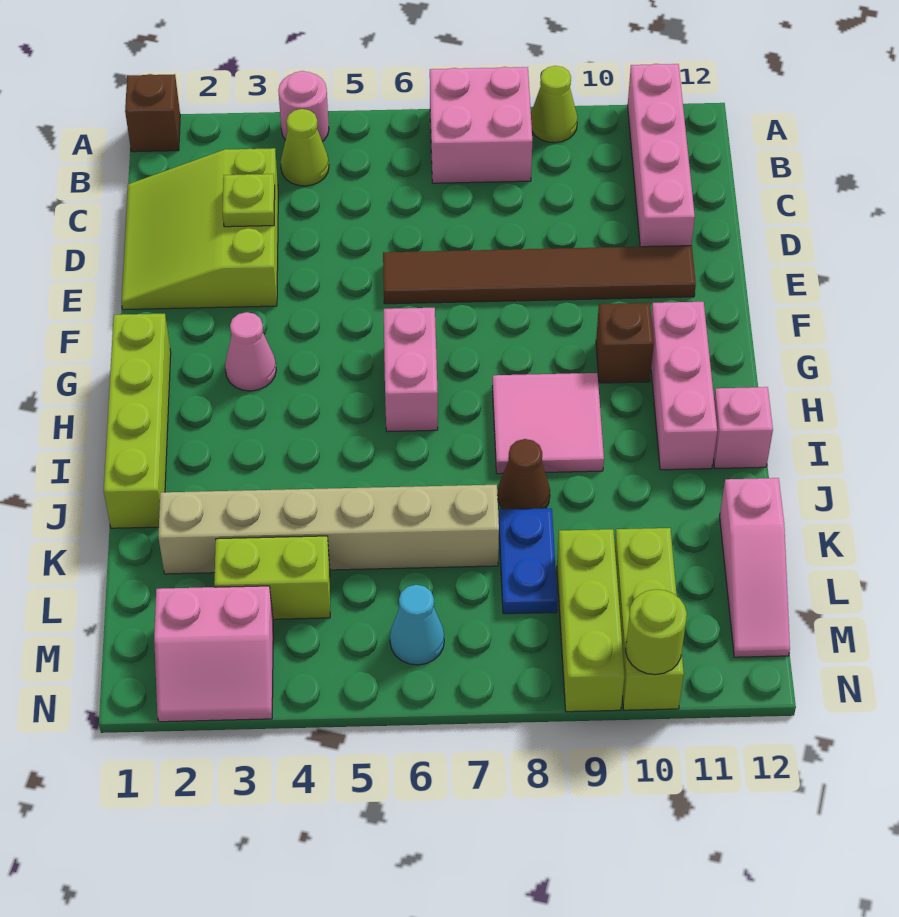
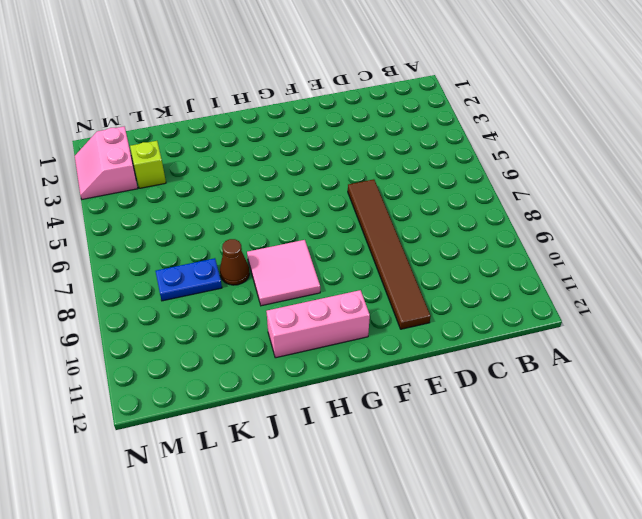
lime brick L3 level 1 -> lime brick L3:L4 level 1
none -> brown brick A1 level 1
none -> pink round brick A4 level 1
none -> pink brick A7:B8 level 1

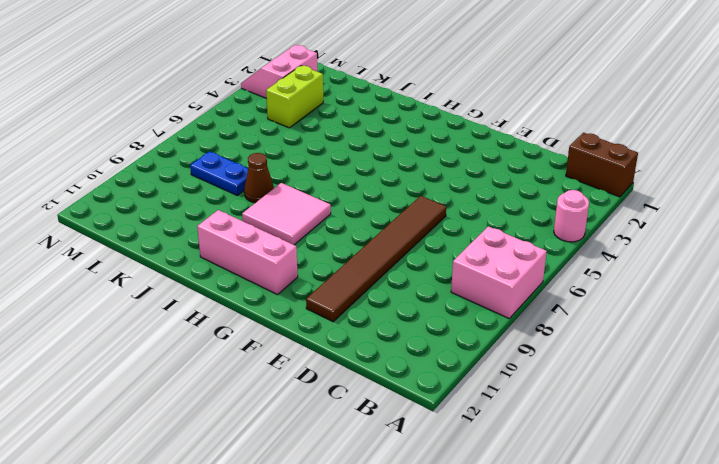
brown brick A1:B1 level 1 -> brown brick A1 level 1
none -> lime cone A9 level 1
none -> pink brick A11:D11 level 1
none -> lime cone B4 level 1

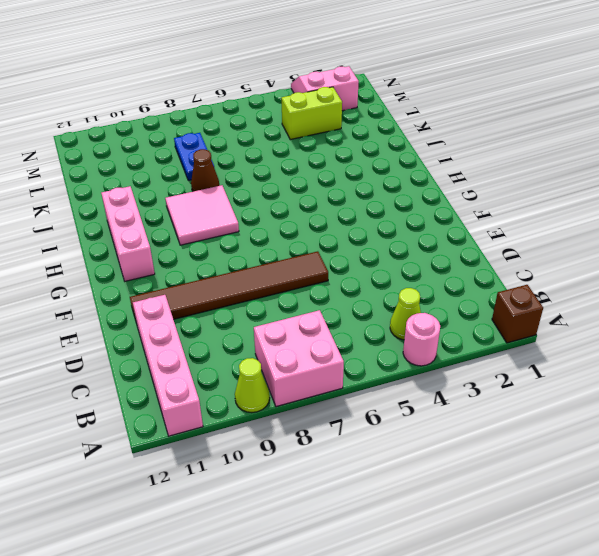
none -> lime slope C1:E3 level 1 top 3
none -> lime brick G1:J1 level 1
none -> pink cone G3 level 1

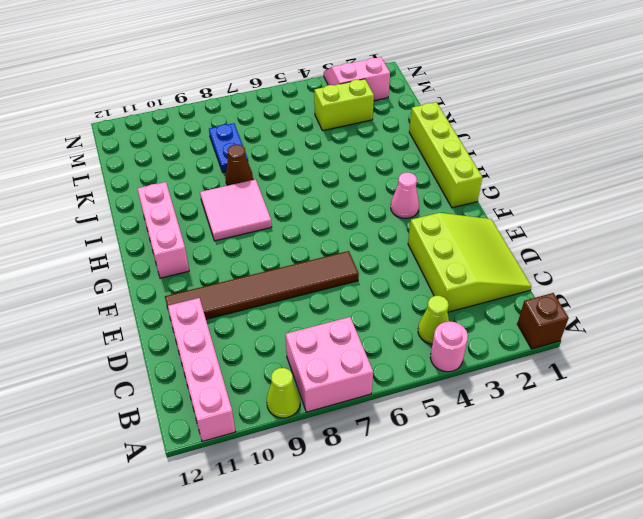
none -> pink brick G6:H6 level 1
none -> brown brick G10 level 1
none -> pink brick I12 level 1

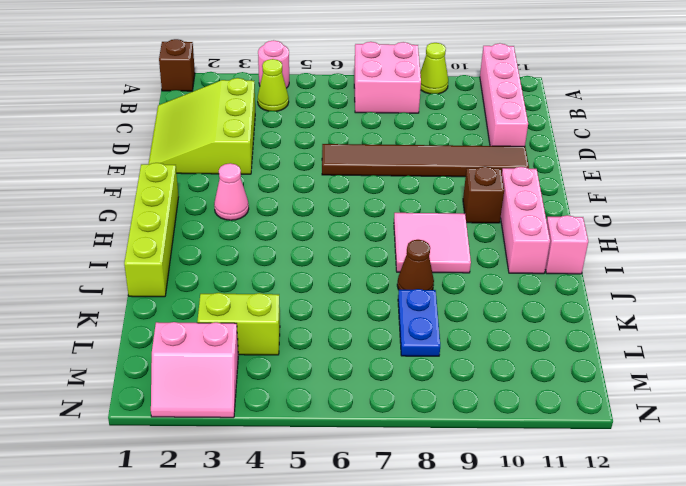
none -> pink brick G6:H6 level 1
none -> tan brick K2:K7 level 1
none -> pink slope K12:M12 level 1 top K

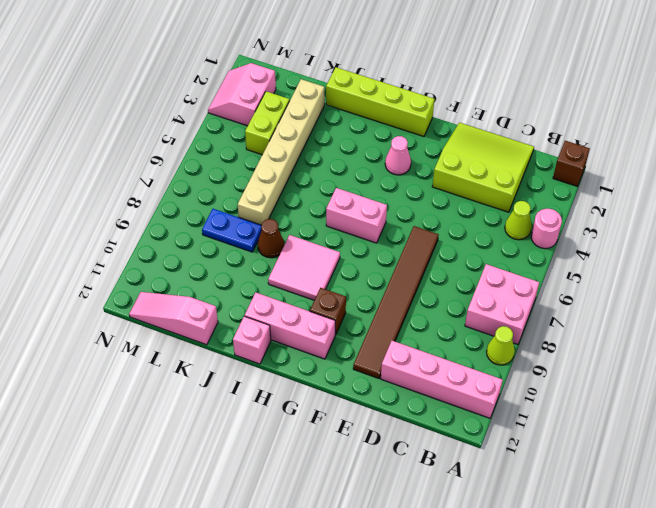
none -> lime brick L9:N9 level 1
none -> lime brick L10:N10 level 1
none -> cyan cone M6 level 1

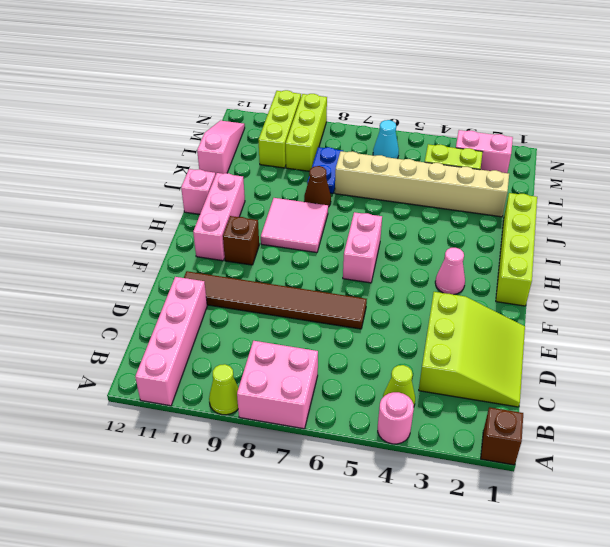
none -> lime plate D3 level 2
none -> lime round brick N10 level 2

